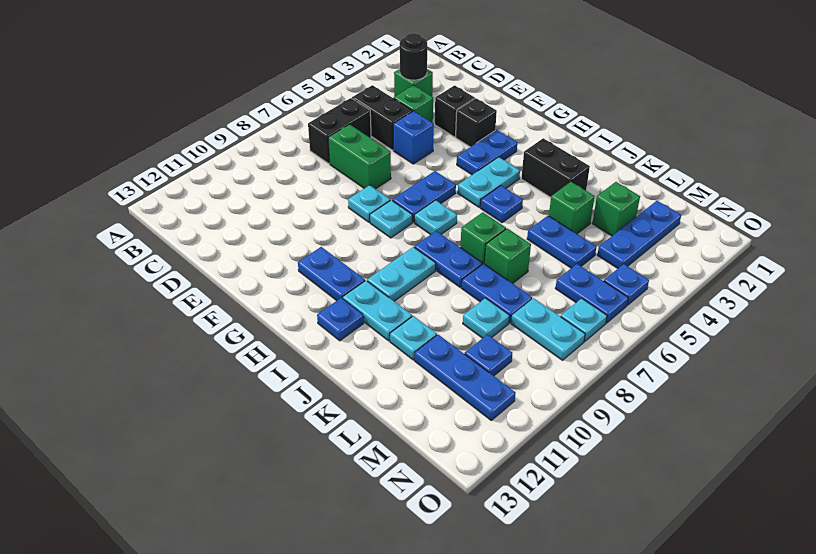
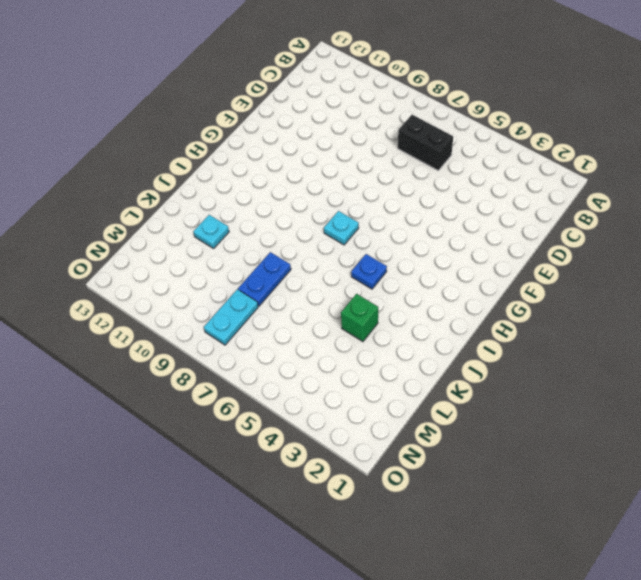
none -> green brick C3 level 1
none -> black brick C5:D5 level 1
none -> green brick D4 level 1
none -> green brick D7:E7 level 1

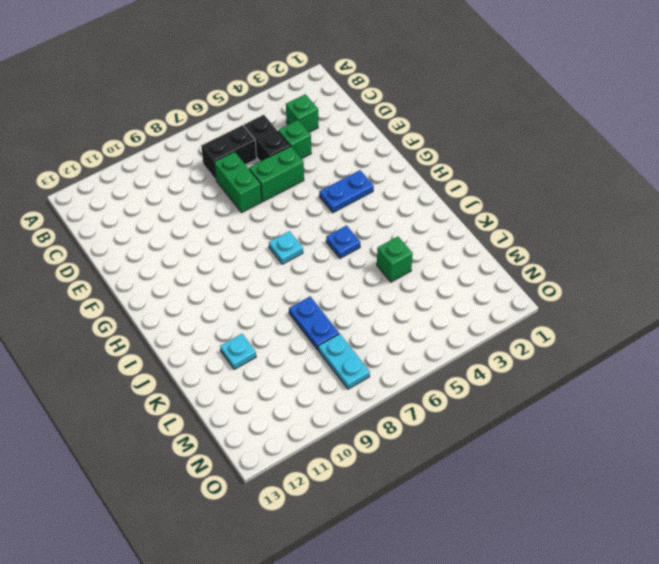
green brick E5:E6 level 1 -> blue brick E5 level 1
none -> black brick E3 level 1
none -> black brick F3 level 1
none -> cyan plate F8 level 1
none -> blue plate G6:G7 level 1

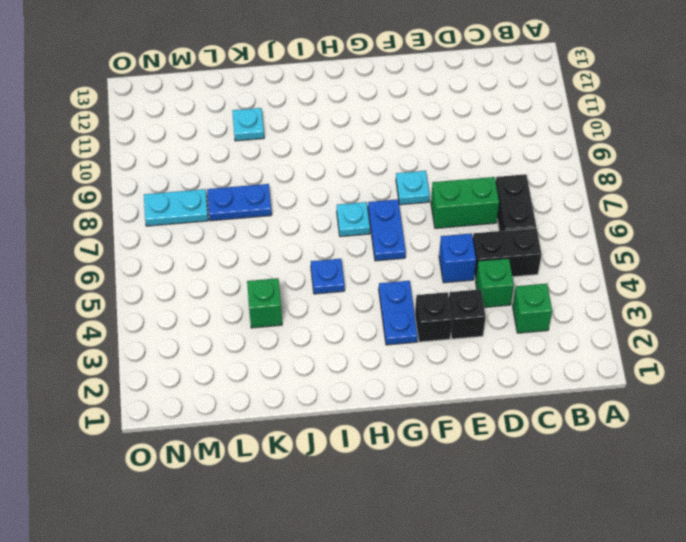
none -> cyan plate G8 level 1
none -> blue plate G11:H11 level 1
none -> cyan plate H4:H5 level 1
none -> black brick I3:J3 level 1

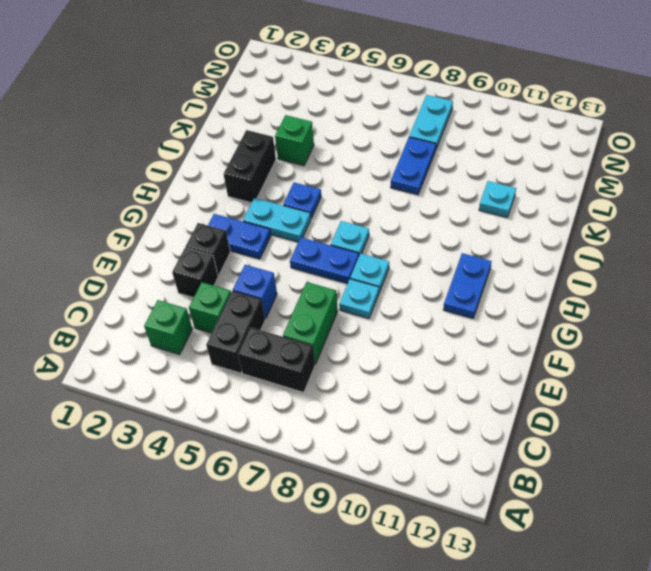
none -> blue plate I8:J8 level 1
none -> cyan plate I9:I10 level 1
none -> cyan plate I11:J11 level 1
none -> blue plate I12 level 1

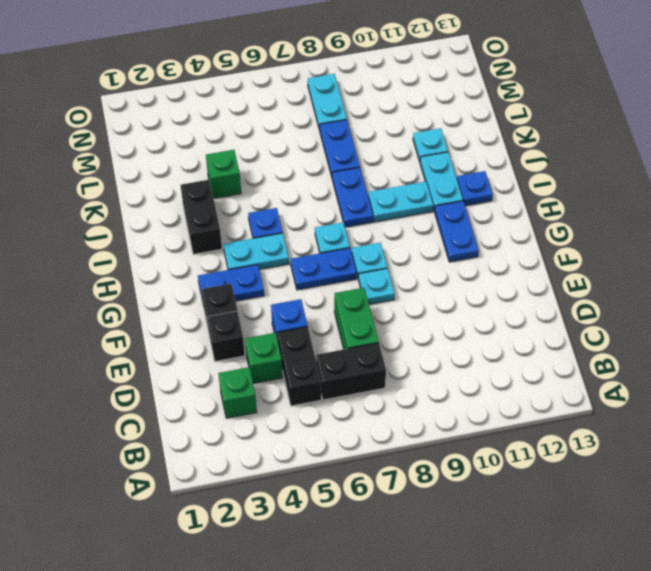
none -> green brick J7 level 1
none -> blue plate K5:L5 level 1
none -> green brick K7 level 1
none -> green brick L3 level 1

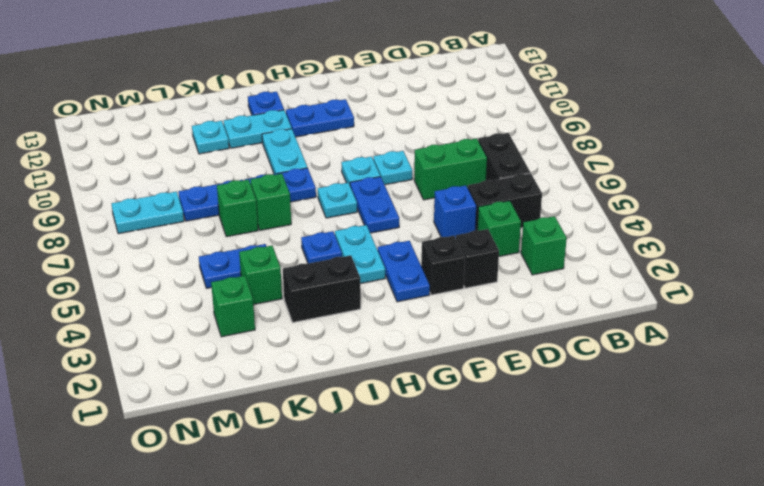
none -> cyan plate L9 level 1
none -> blue plate L11:N11 level 1
none -> blue plate M2:M4 level 1
none -> blue plate M6:N6 level 1

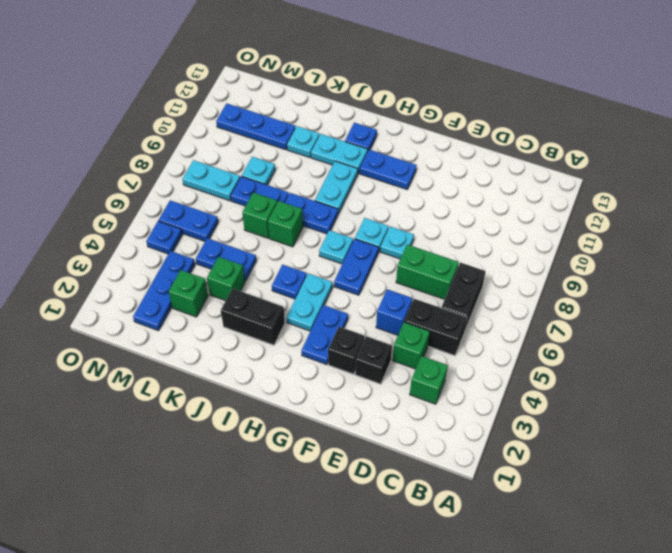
none -> blue plate M10 level 1
none -> cyan plate N7 level 1
none -> black round brick C3 level 2

